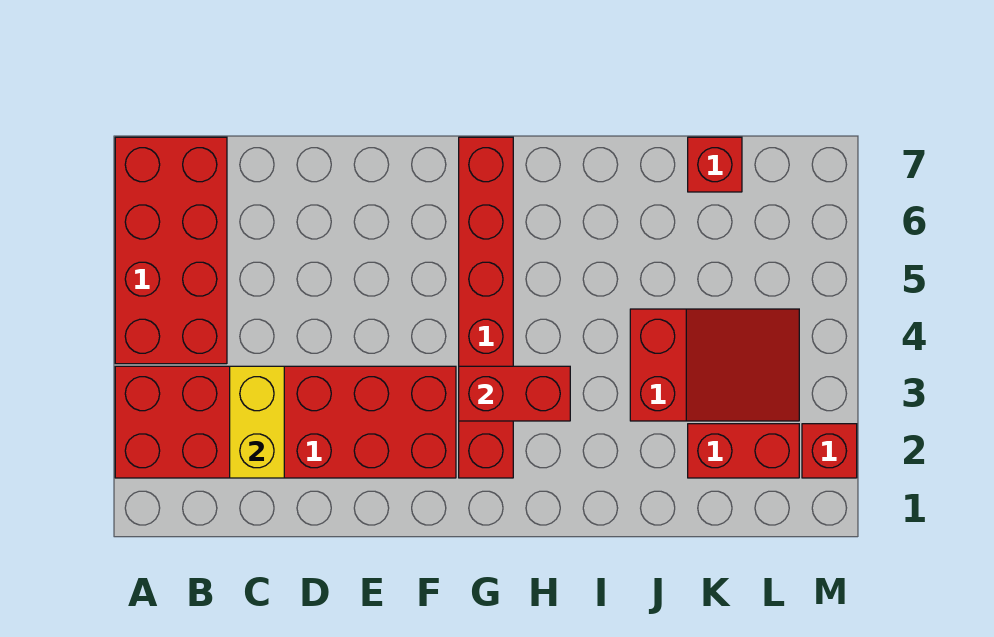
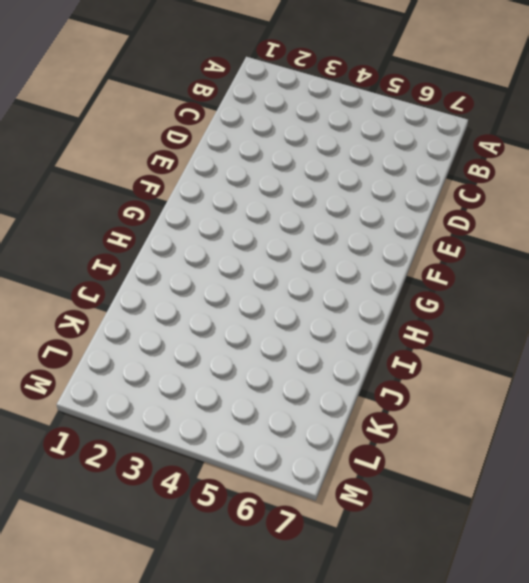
none -> red brick A2:F3 level 1
none -> red brick A4:B7 level 1

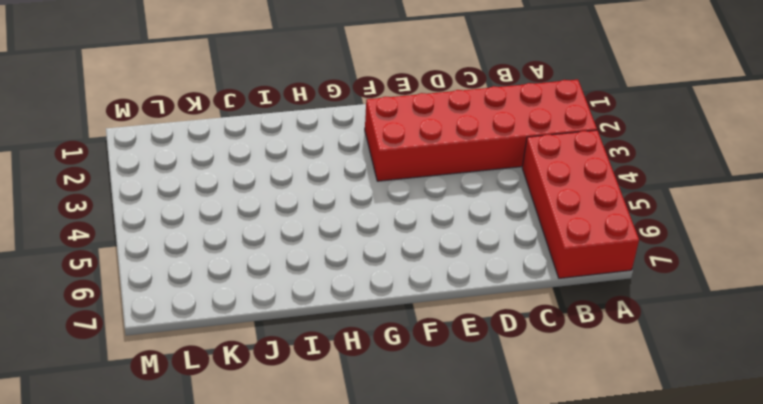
none -> red brick G2:G7 level 1
none -> red slope J3:L4 level 1 top J

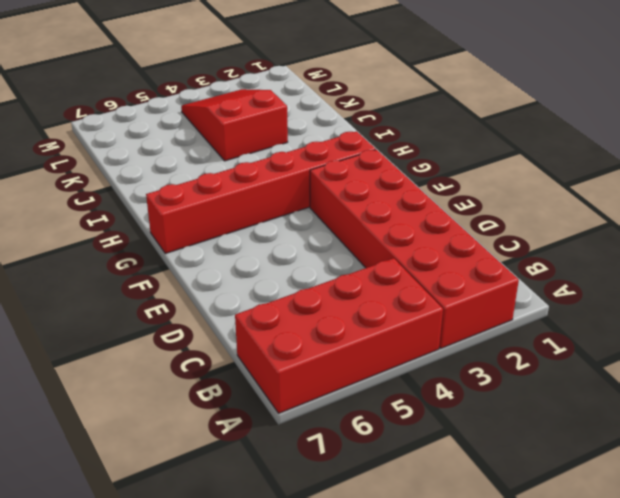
none -> red brick K2:L2 level 1
none -> red brick K7 level 1

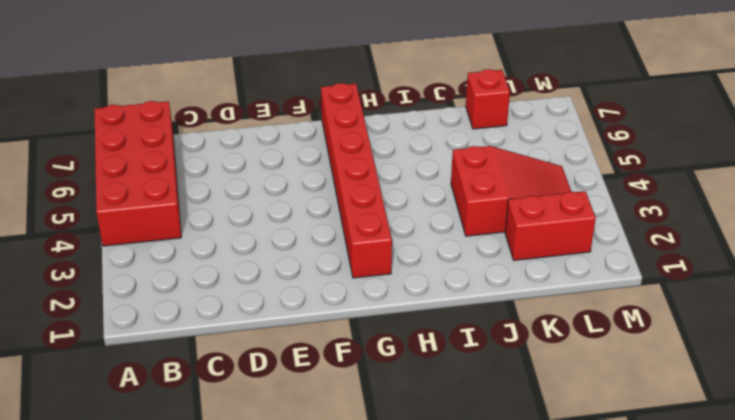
none -> red brick A2:F3 level 1
none -> red brick M2 level 1

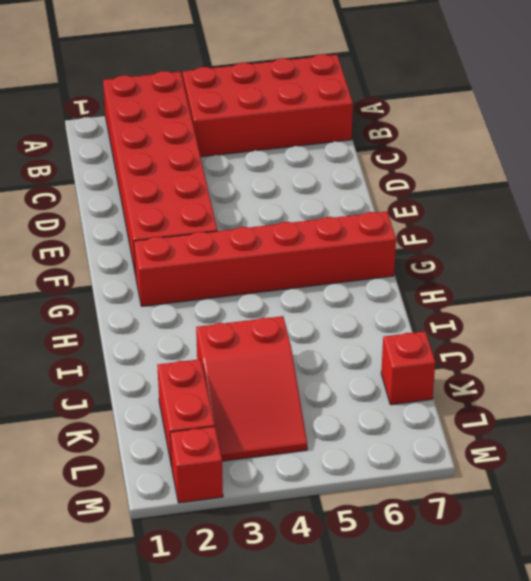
none -> yellow brick C2:C3 level 2
none -> red brick G3:H3 level 2

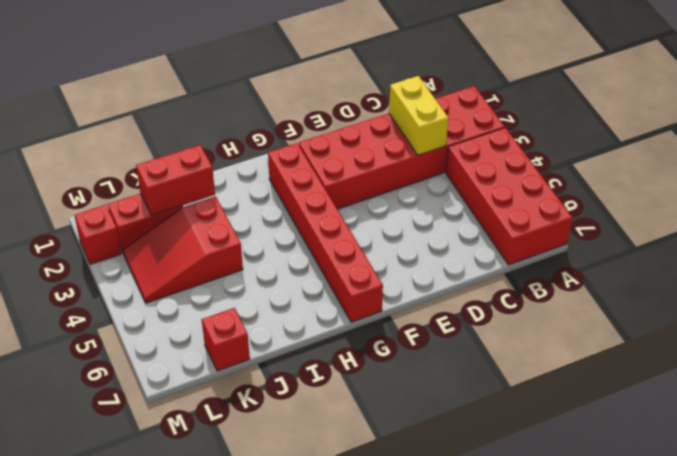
red brick J2:K2 level 2 -> red brick G3:H3 level 2

